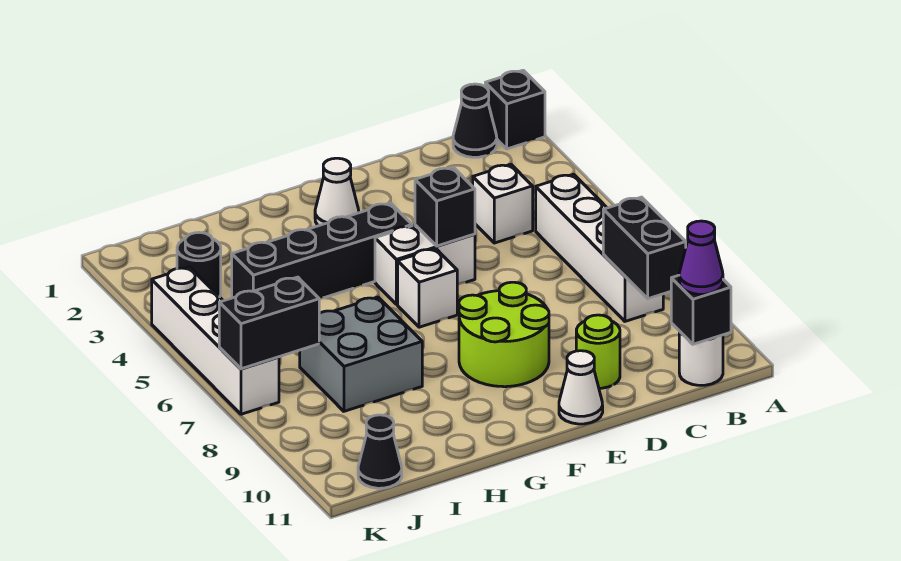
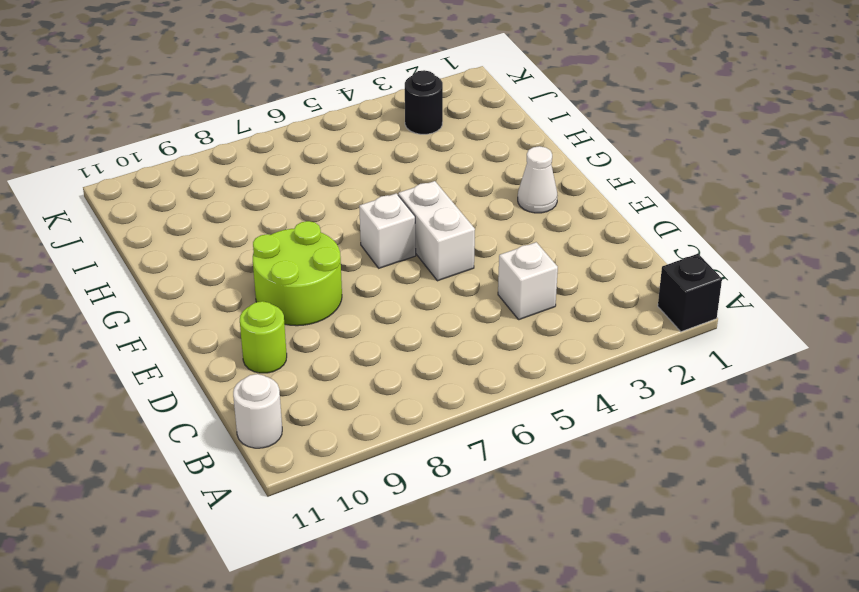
none -> black cone B1 level 1
none -> white brick B5:B8 level 1
none -> white cone E11 level 1

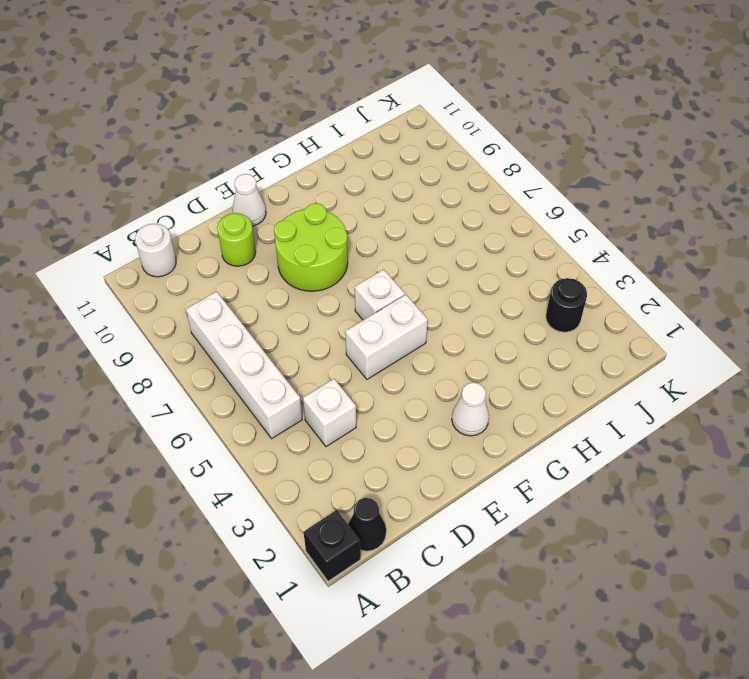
none -> black brick F4:I4 level 1
none -> grey brick H7:I8 level 1
none -> black cone J11 level 1

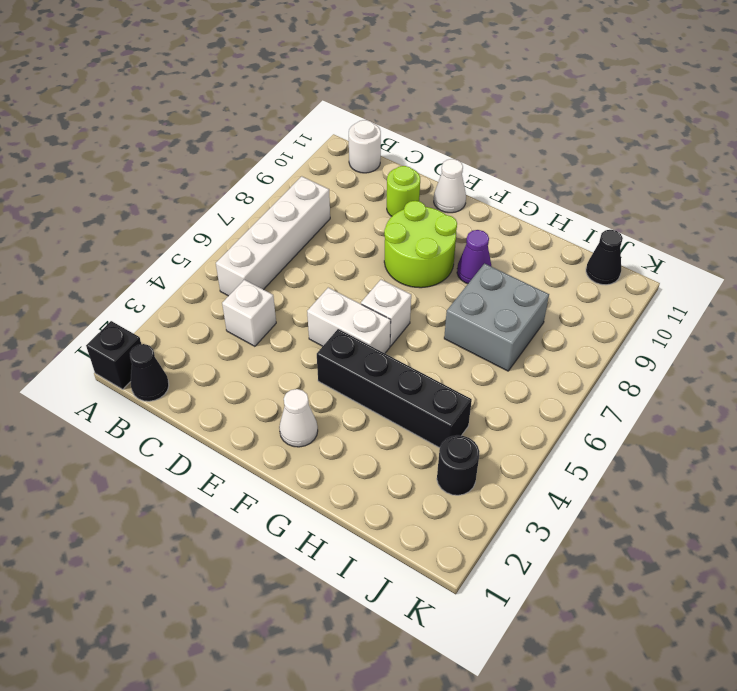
purple cone G9 level 1 -> purple cone B11 level 3
none -> white brick K4:K7 level 1
none -> black brick B8:B9 level 2
none -> black brick B11 level 2

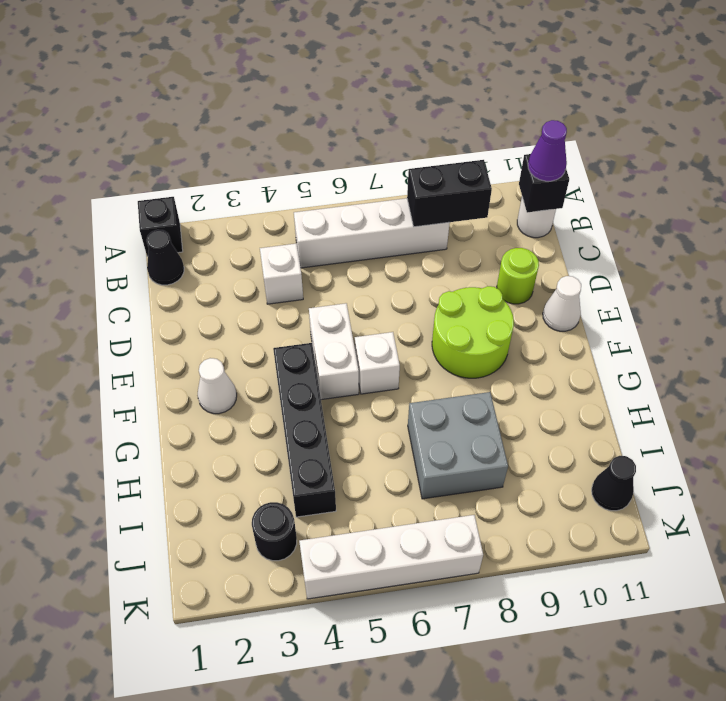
none -> black brick E5 level 2
none -> black brick J7:K7 level 2

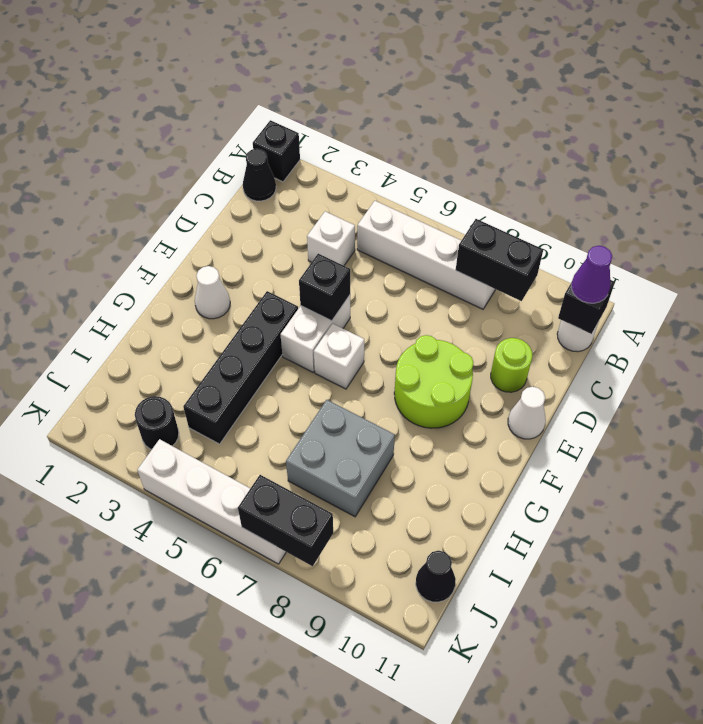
black brick K7:K8 level 2 -> black brick J7:K7 level 2

